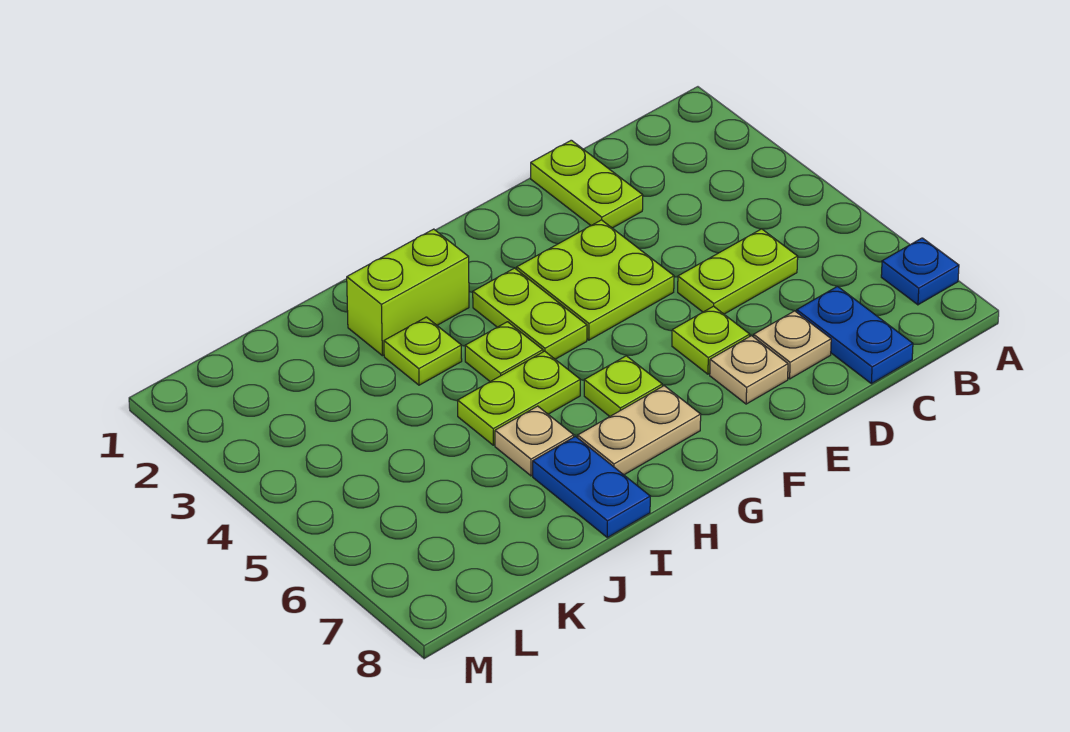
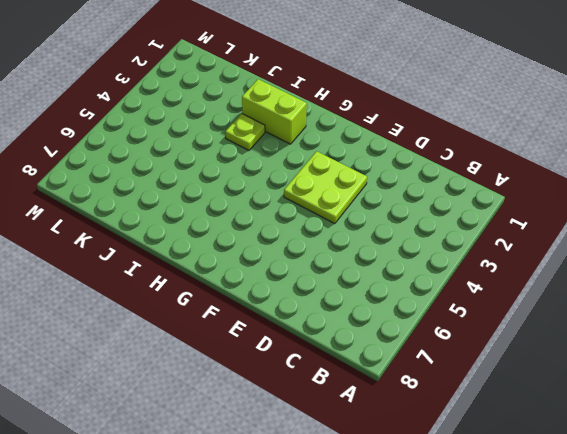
none -> blue plate A7 level 1
none -> lime plate C5:D5 level 1
none -> blue plate C7:C8 level 1

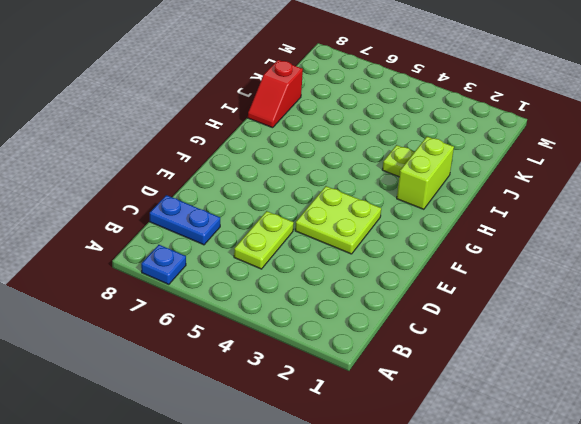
red slope I8:J8 level 1 top J -> blue plate I7:I8 level 1
none -> lime plate D1:D2 level 1
none -> tan plate D7 level 1
none -> lime plate E6 level 1

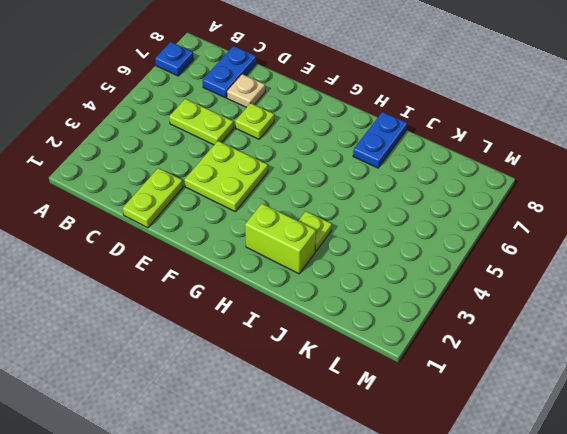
none -> tan plate E7 level 1
none -> lime plate G3:G4 level 1
none -> lime plate G6 level 1

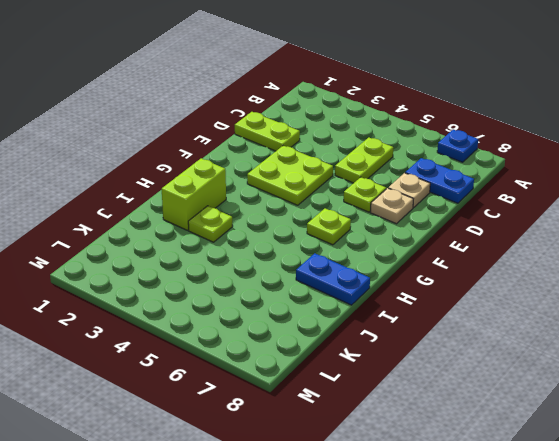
none -> lime plate G3:G4 level 1
none -> tan plate G7:H7 level 1
none -> lime plate H4 level 1

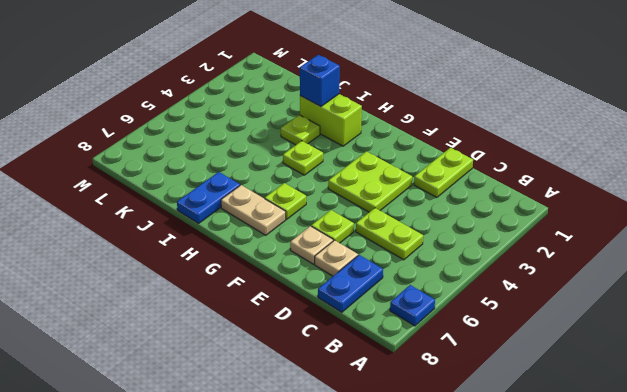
blue brick I2 level 2 -> none
none -> lime plate G3:G4 level 1
none -> lime plate H5:I5 level 1
none -> tan plate I6 level 1

